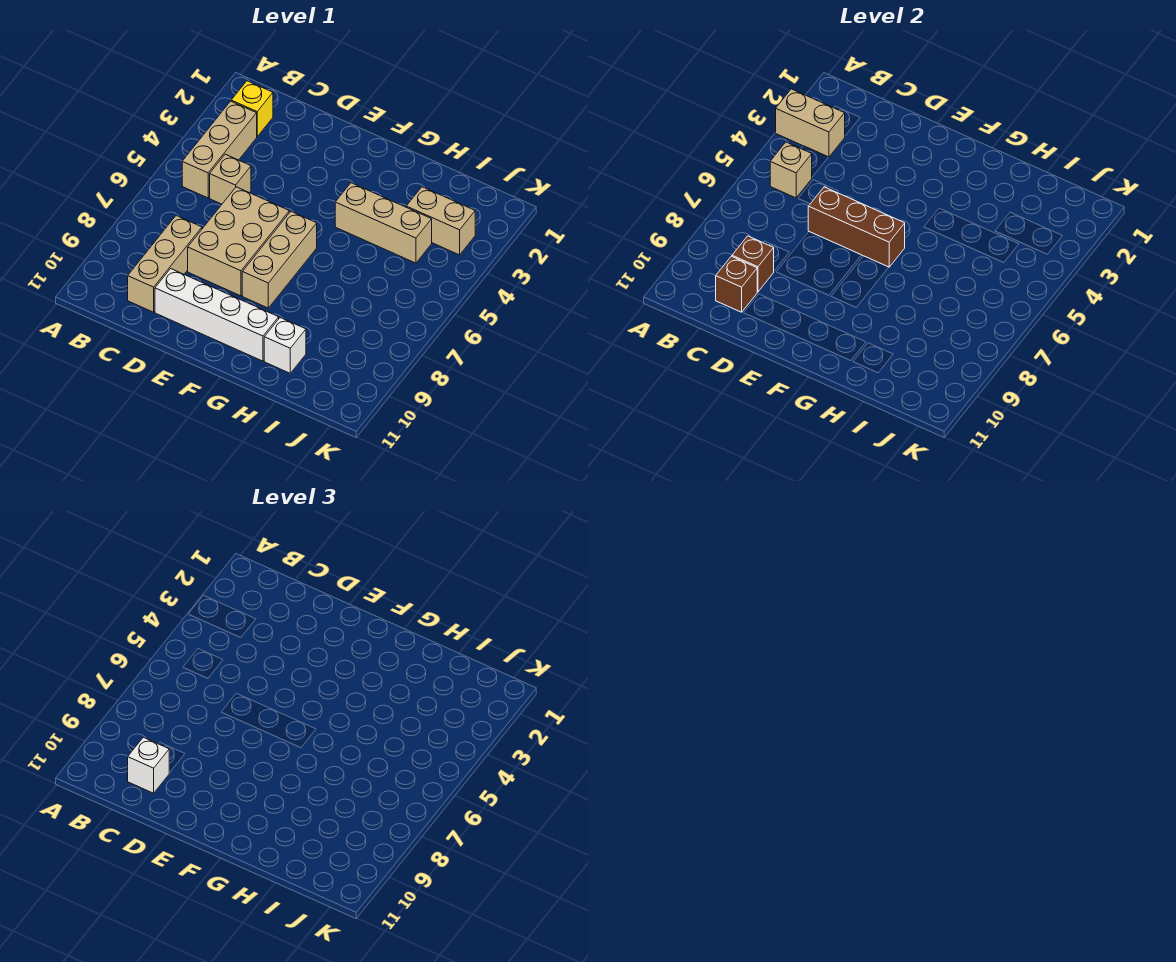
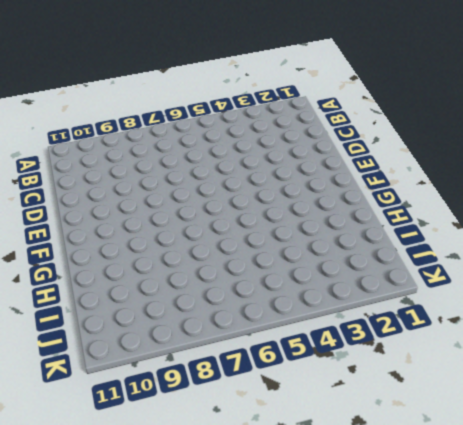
none -> yellow brick B2 level 1
none -> tan brick B3:B5 level 1
none -> tan brick C5 level 1

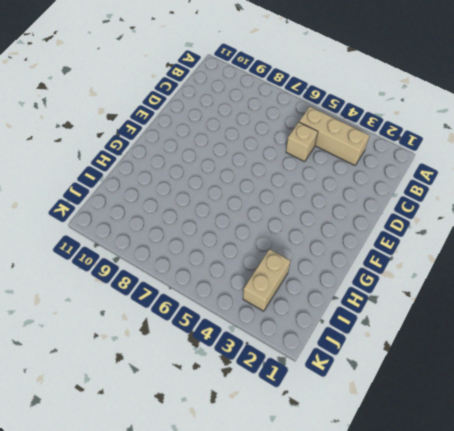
none -> yellow brick B2 level 1
none -> tan brick C8:C10 level 1
none -> tan brick D6:E8 level 1

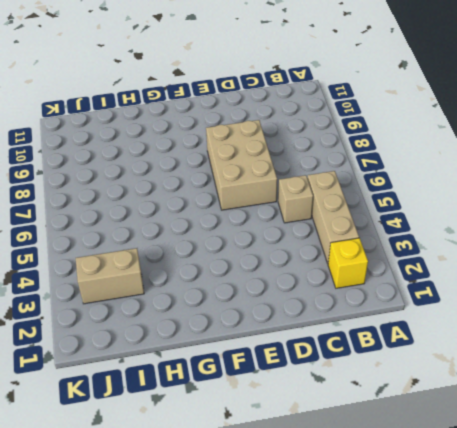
none -> tan brick C8:C10 level 1
none -> white brick D10:G10 level 1
none -> tan brick F6:F8 level 1

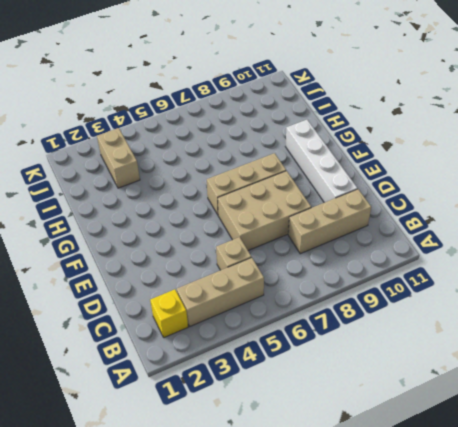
none -> tan brick G4:I4 level 1
none -> white brick H10 level 1
none -> tan brick A3:B3 level 2

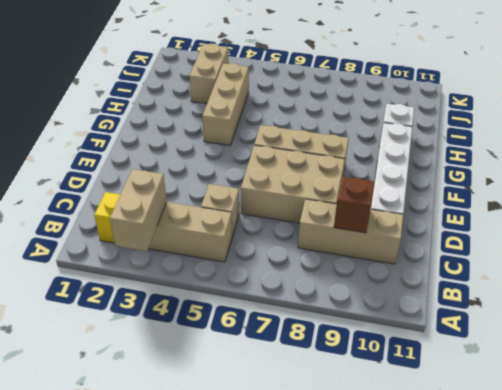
none -> tan brick B5 level 2
none -> brown brick C10 level 2
none -> brown brick D6:F6 level 2

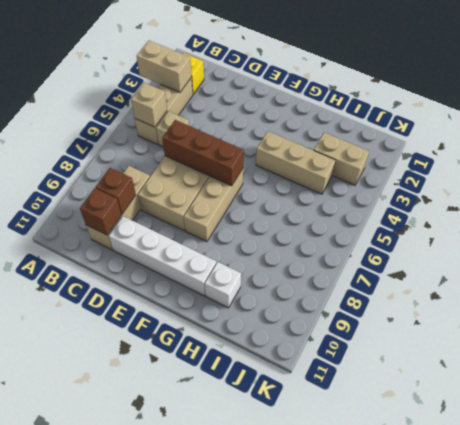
none -> white brick C10 level 3

